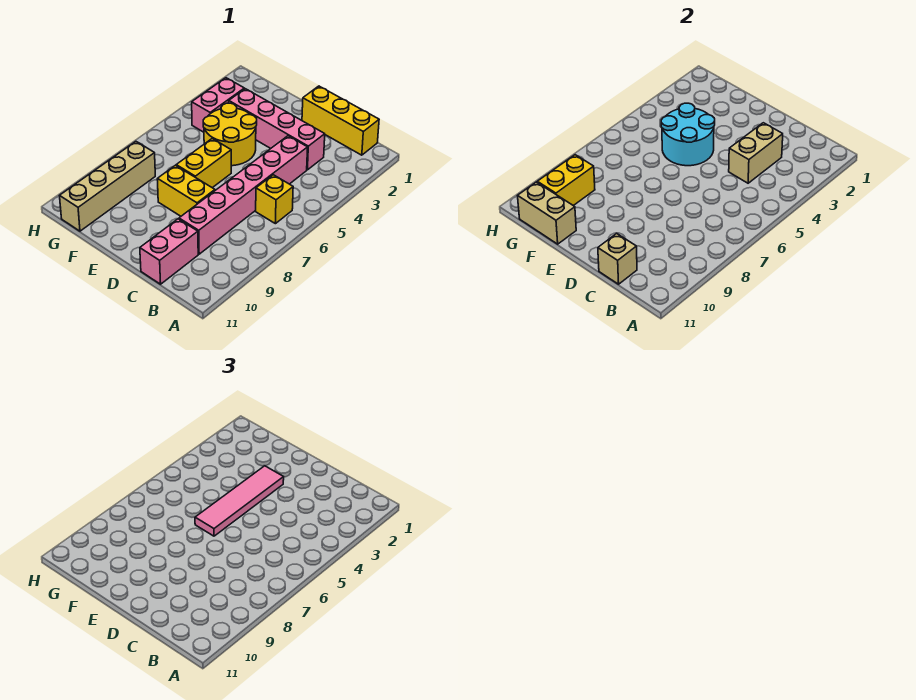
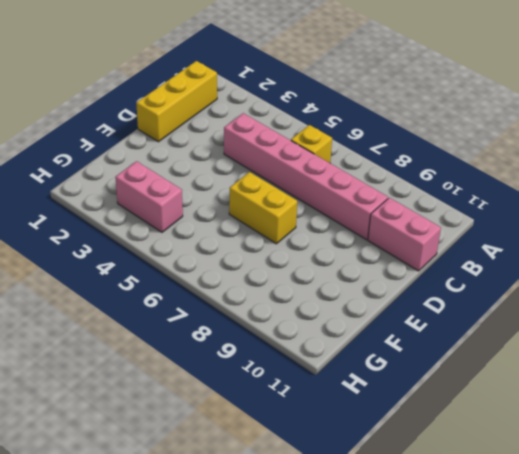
none -> pink brick C3:F3 level 1
none -> yellow brick D8:E8 level 1
none -> yellow round brick E4:F5 level 1

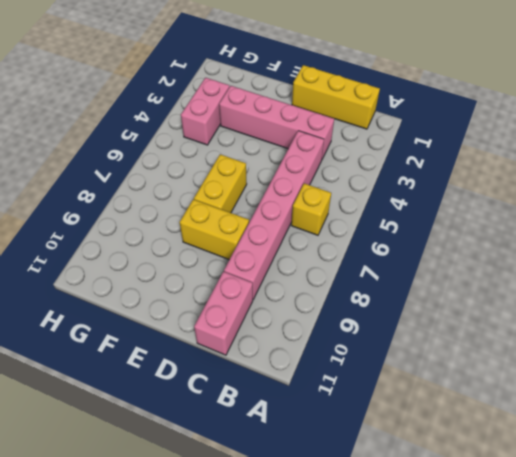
none -> yellow round brick E4:F5 level 1
none -> tan brick G8:G11 level 1
none -> tan brick C3:C4 level 2

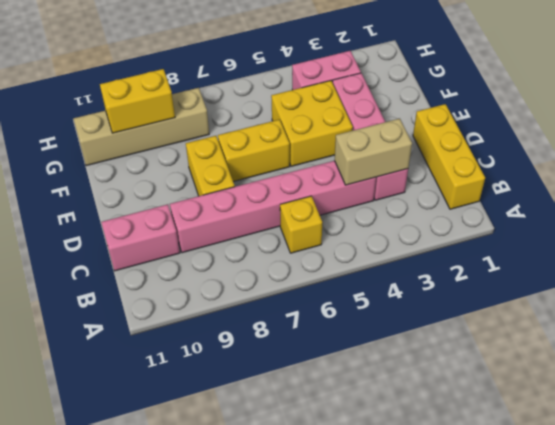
yellow brick E4:F5 level 1 -> yellow round brick E4:F5 level 1
none -> tan brick C11 level 2
none -> cyan round brick E4:F5 level 2
none -> tan brick F11:G11 level 2

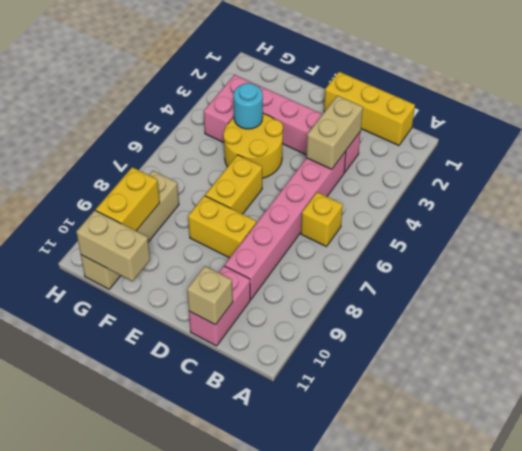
cyan round brick F4 level 2 -> cyan round brick E4:F5 level 2
none -> pink tile E3:E6 level 3

